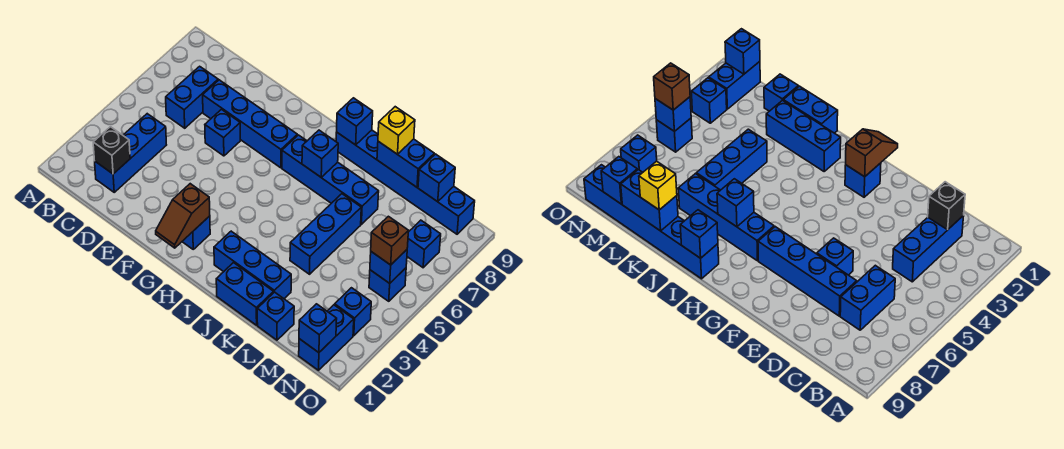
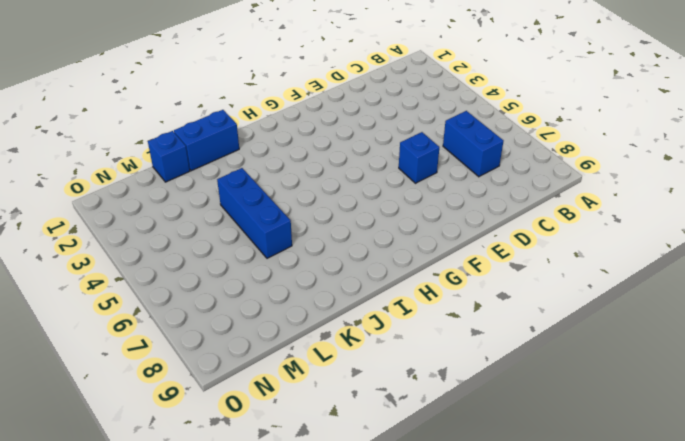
none -> blue brick C2:C4 level 1
none -> blue brick D7:G7 level 1
none -> blue brick G2 level 1

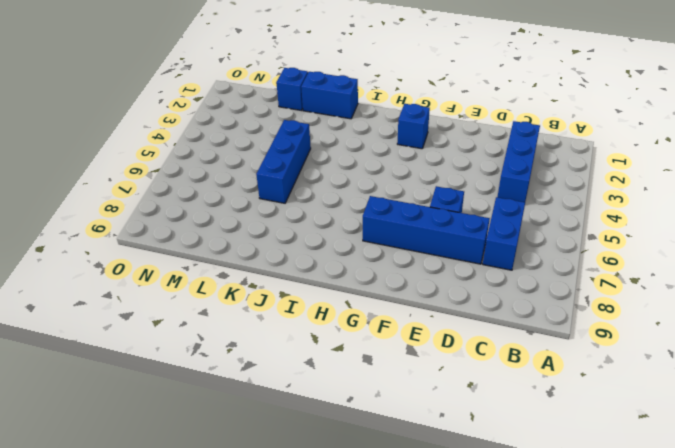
none -> blue brick H7:K7 level 1
none -> blue brick I2:K2 level 1
none -> blue brick I9:N9 level 1

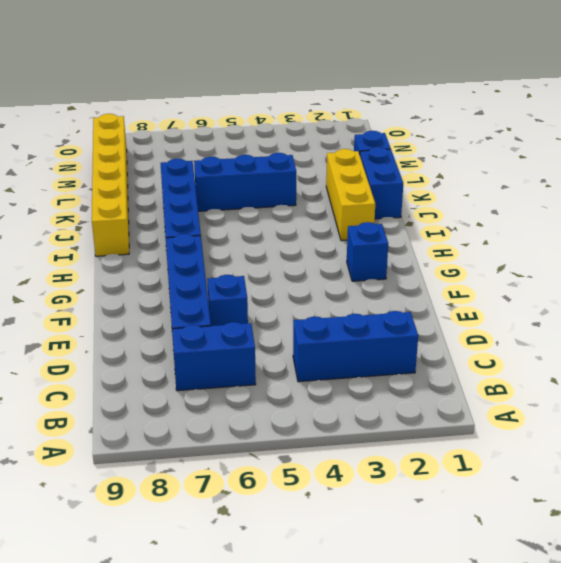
yellow brick I2:K2 level 1 -> blue brick I2:K2 level 1
yellow brick I9:N9 level 1 -> blue brick I9:N9 level 1
none -> blue brick N1:N2 level 1
none -> blue brick N3 level 1
none -> blue brick N5 level 1

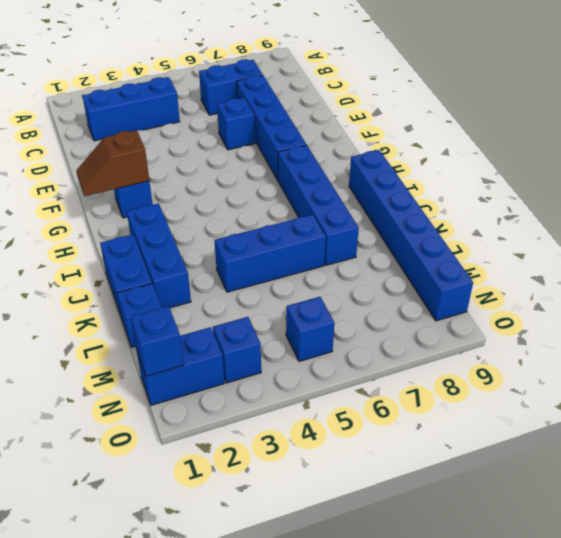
none -> blue brick N7 level 1
none -> black brick C2 level 2
none -> blue brick I7 level 2

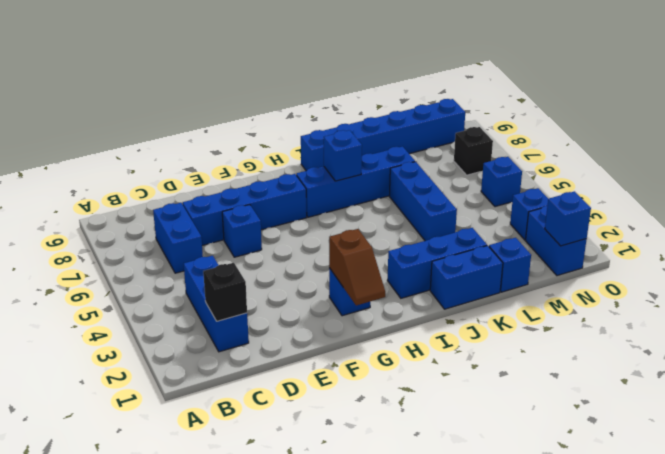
black brick N7 level 1 -> blue brick N7 level 1
none -> blue brick I9 level 2
none -> blue brick K9:L9 level 2
none -> blue brick M9 level 2

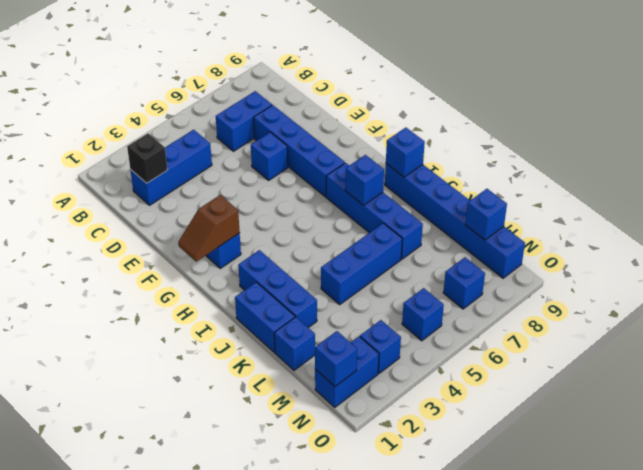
none -> blue brick K9:L9 level 2
none -> blue brick N5 level 2
none -> yellow brick K9 level 3

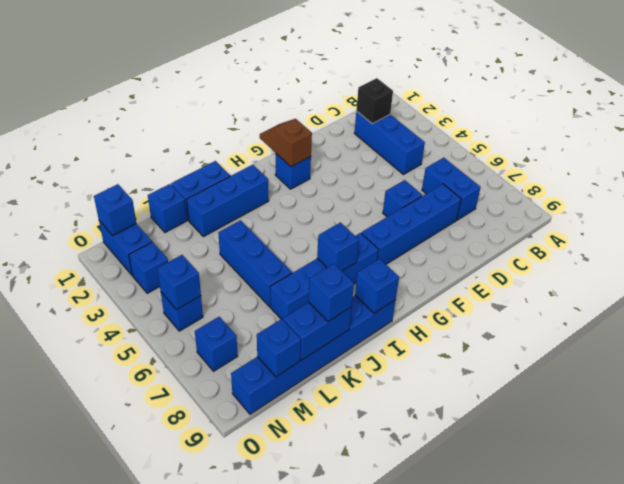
blue brick K9 level 3 -> yellow brick K9 level 3
none -> brown brick N5 level 3

